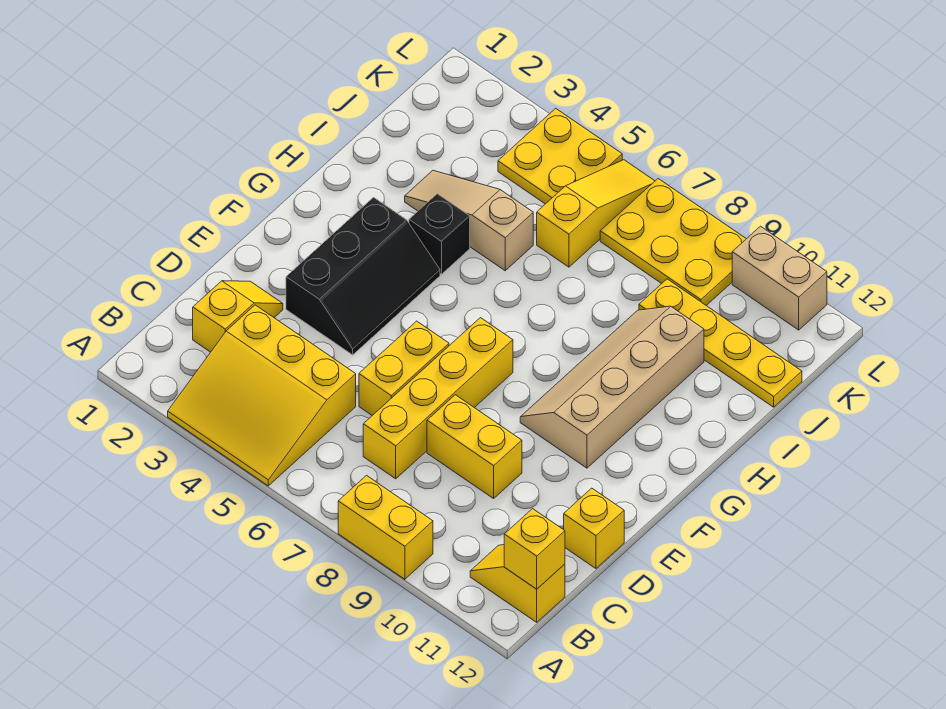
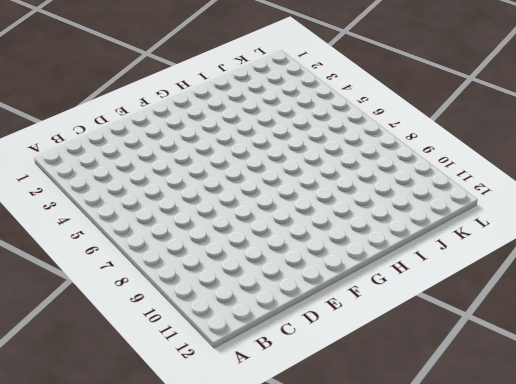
none -> yellow slope A3:C5 level 1 top C
none -> yellow brick A8:A9 level 1
none -> yellow slope B11:B12 level 1 top 12

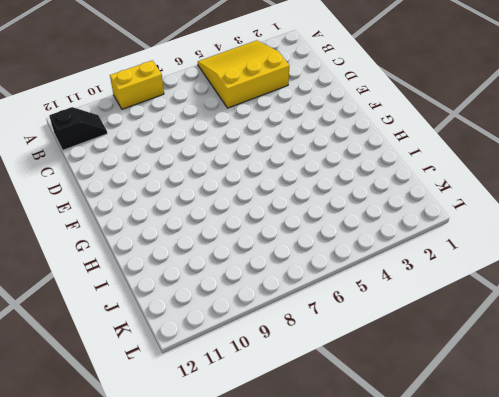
black slope B11:B12 level 1 top 12 -> yellow slope B11:B12 level 1 top 12
none -> yellow slope C2:D2 level 1 top C
none -> yellow brick C7:F7 level 1
none -> yellow brick D6:E6 level 1

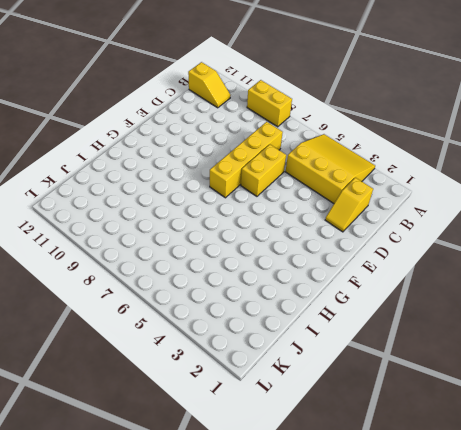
none -> yellow brick D8:D9 level 1
none -> yellow brick D12 level 1
none -> black slope E3:G4 level 1 top 3

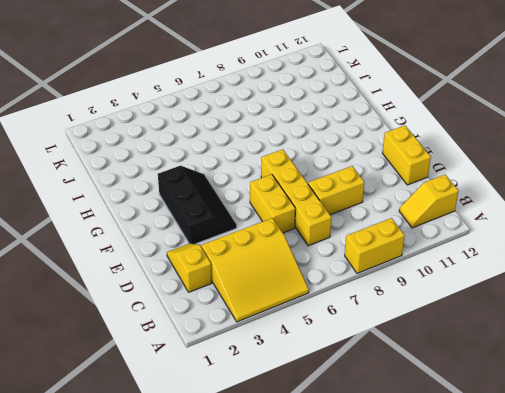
yellow brick D12:E12 level 1 -> yellow brick D12 level 1
none -> tan slope F9:I10 level 1 top 10
none -> black brick H4 level 1
none -> tan slope I3:I5 level 1 top 5

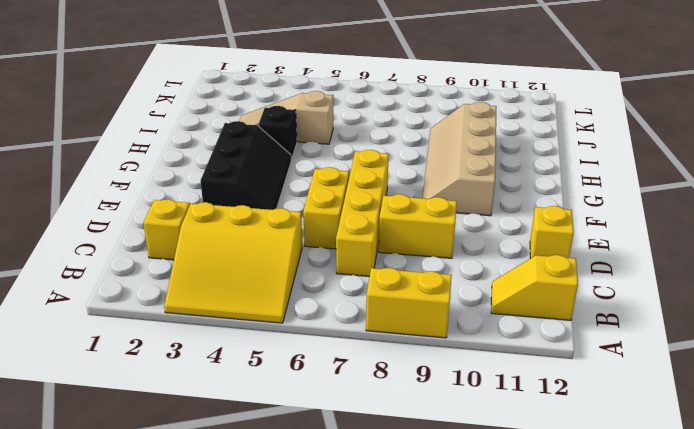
none -> yellow slope J6:L6 level 1 top J
none -> yellow plate J9:J12 level 1
none -> yellow plate K4:L5 level 1

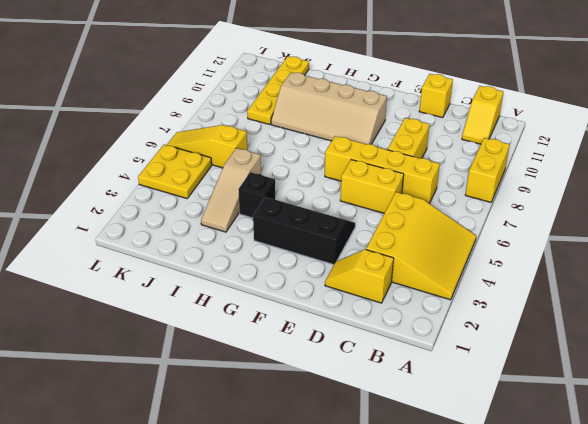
none -> yellow plate K7:L9 level 1
none -> tan brick L10:L11 level 1
none -> yellow brick B12 level 2

